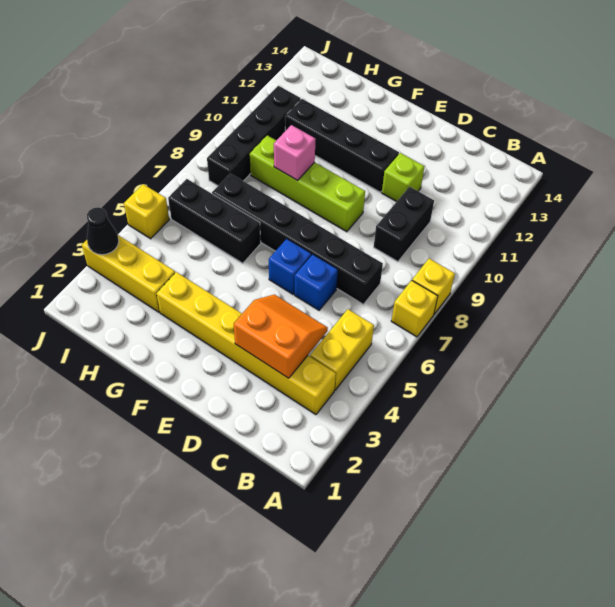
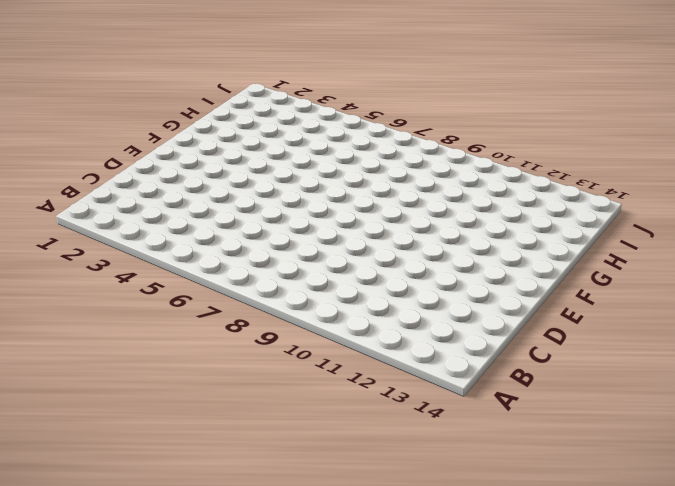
none -> yellow brick A7 level 1
none -> yellow brick A8 level 1
none -> yellow brick B3:G3 level 1

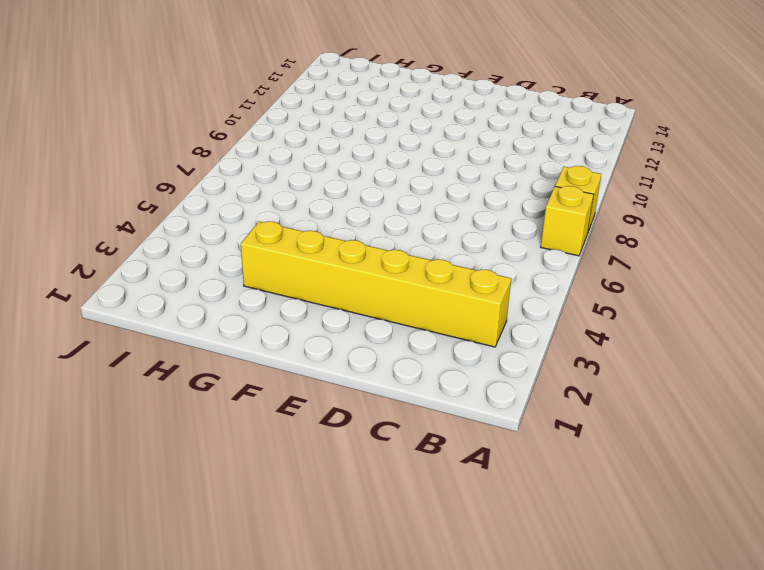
none -> yellow brick B4:B5 level 1
none -> black brick C7:H7 level 1
none -> black brick C9:C10 level 1

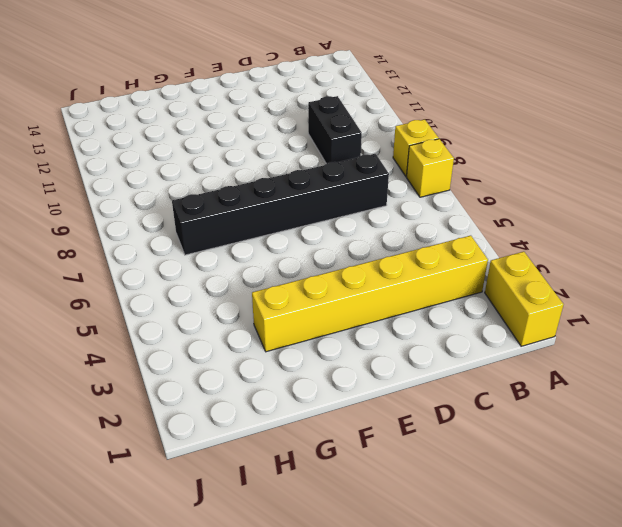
yellow brick A1:A2 level 1 -> yellow brick B4:B5 level 1
none -> blue brick D6 level 1
none -> lime brick D11 level 1
none -> blue brick E6 level 1

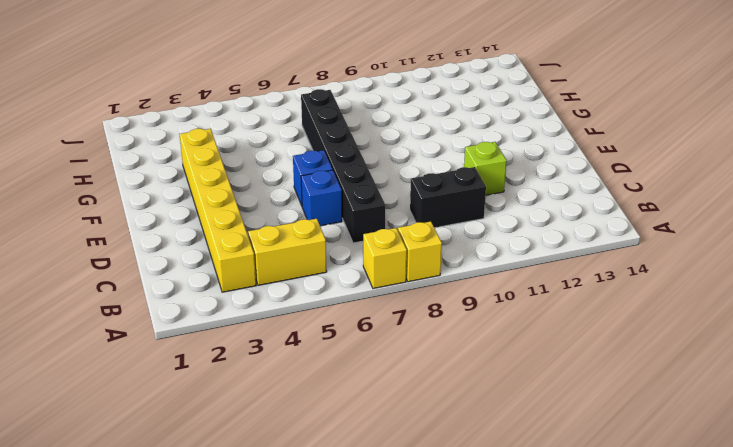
none -> lime brick E9:H9 level 1
none -> black brick E11:H11 level 1
none -> black brick G6:I6 level 1

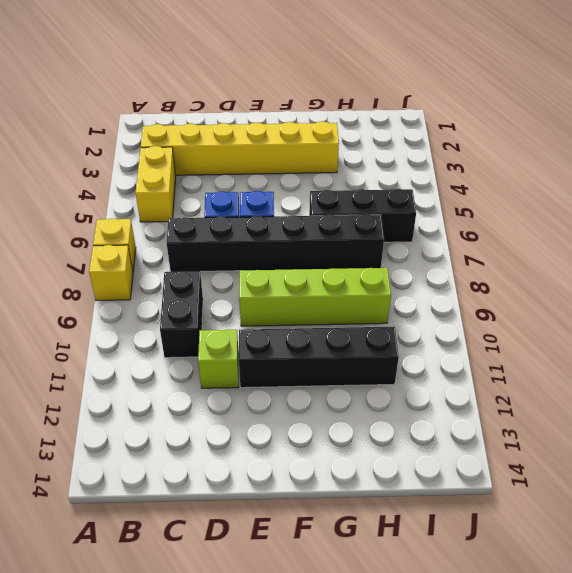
none -> yellow brick H3:J3 level 1
none -> black brick I8:I11 level 1
none -> yellow brick J5 level 1

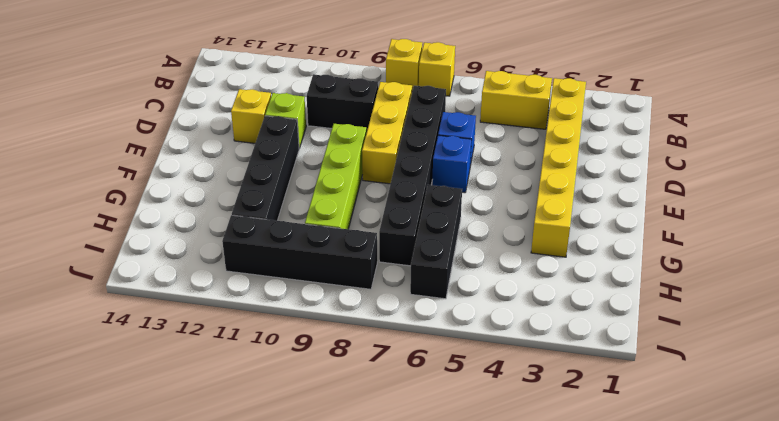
yellow brick C8:E8 level 1 -> yellow brick H3:J3 level 1
yellow brick D12 level 1 -> yellow brick J5 level 1
none -> orange slope C3:D4 level 2 top 3
none -> pink brick G9 level 2
none -> black cone J3 level 2

